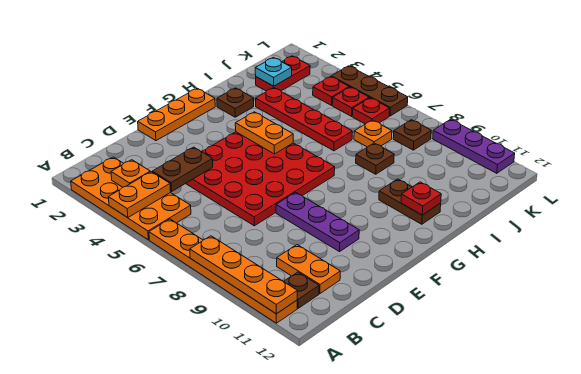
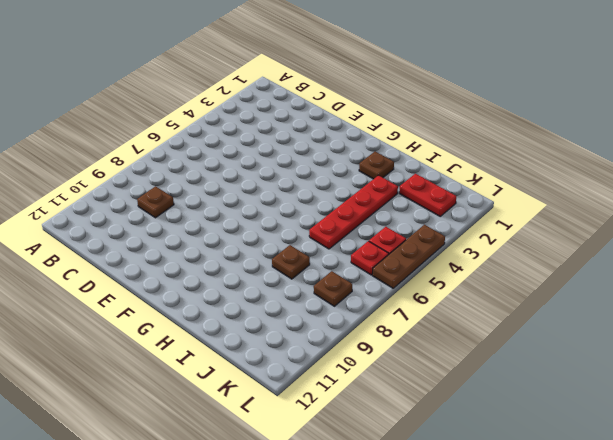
brown plate C9 level 1 -> brown plate B11 level 1
none -> orange plate A2:B5 level 1
none -> orange plate A6:A11 level 1
none -> orange plate C10:C11 level 1

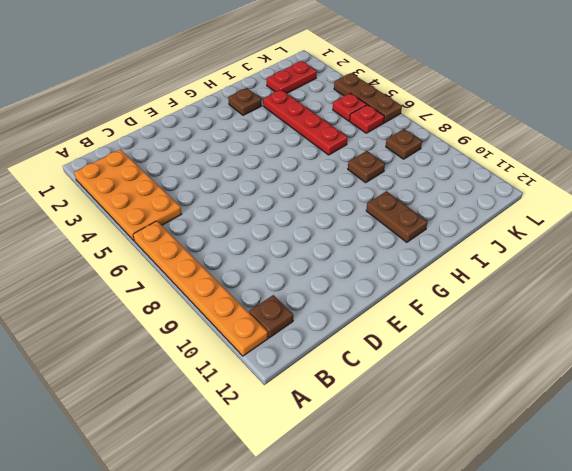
none -> orange plate C10:C11 level 1
none -> red plate D4:G7 level 1
none -> orange plate E1:G1 level 1

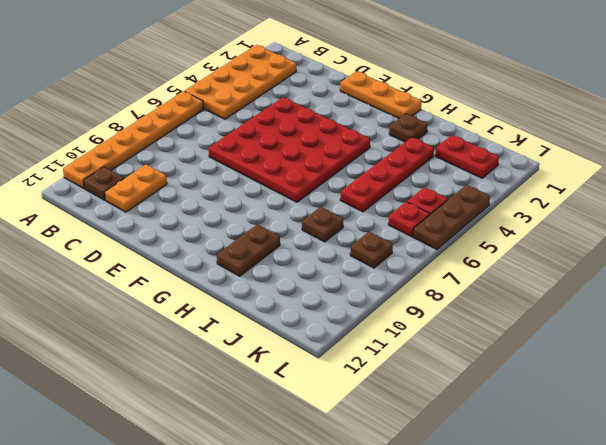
none -> purple plate E8:E10 level 1
none -> orange plate J7 level 1
none -> red plate K4 level 1

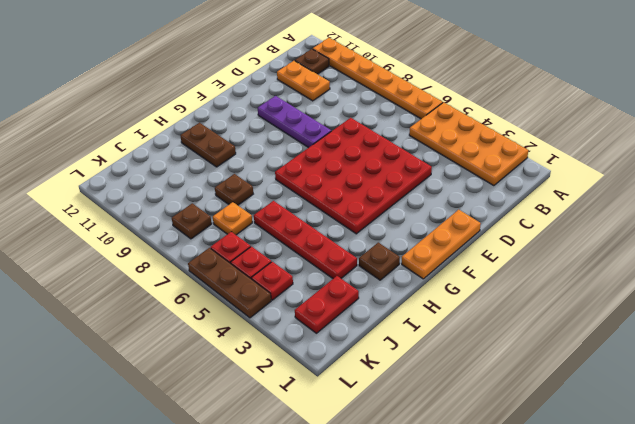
none -> purple plate L9:L11 level 1
none -> orange plate A4:B4 level 2
none -> orange plate A8:A11 level 2

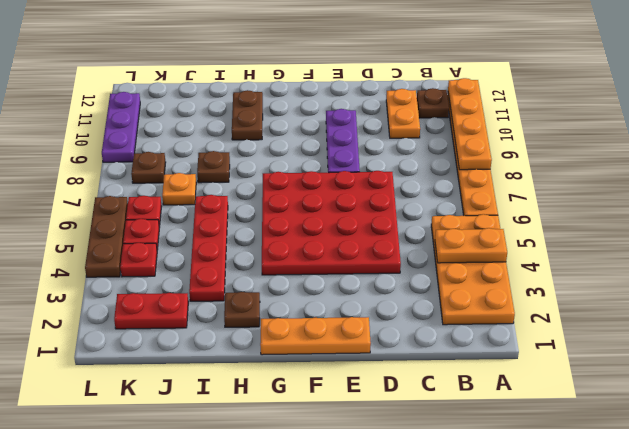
none -> orange plate B3 level 2
none -> brown plate C4:D4 level 2
none -> orange plate G4:G5 level 2

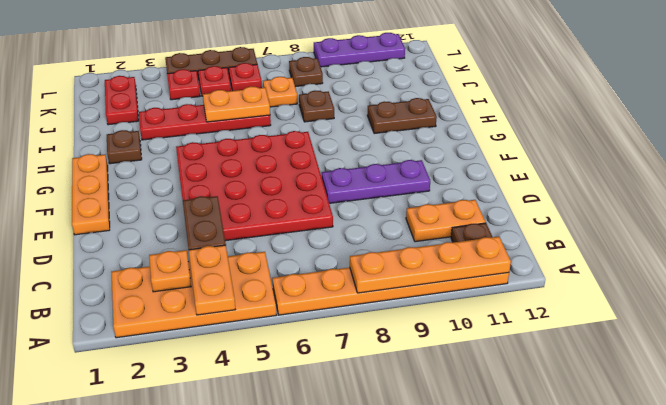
orange plate I5:I6 level 2 -> orange plate G4:G5 level 2
none -> red plate H11 level 2
none -> cyan plate J2 level 2

